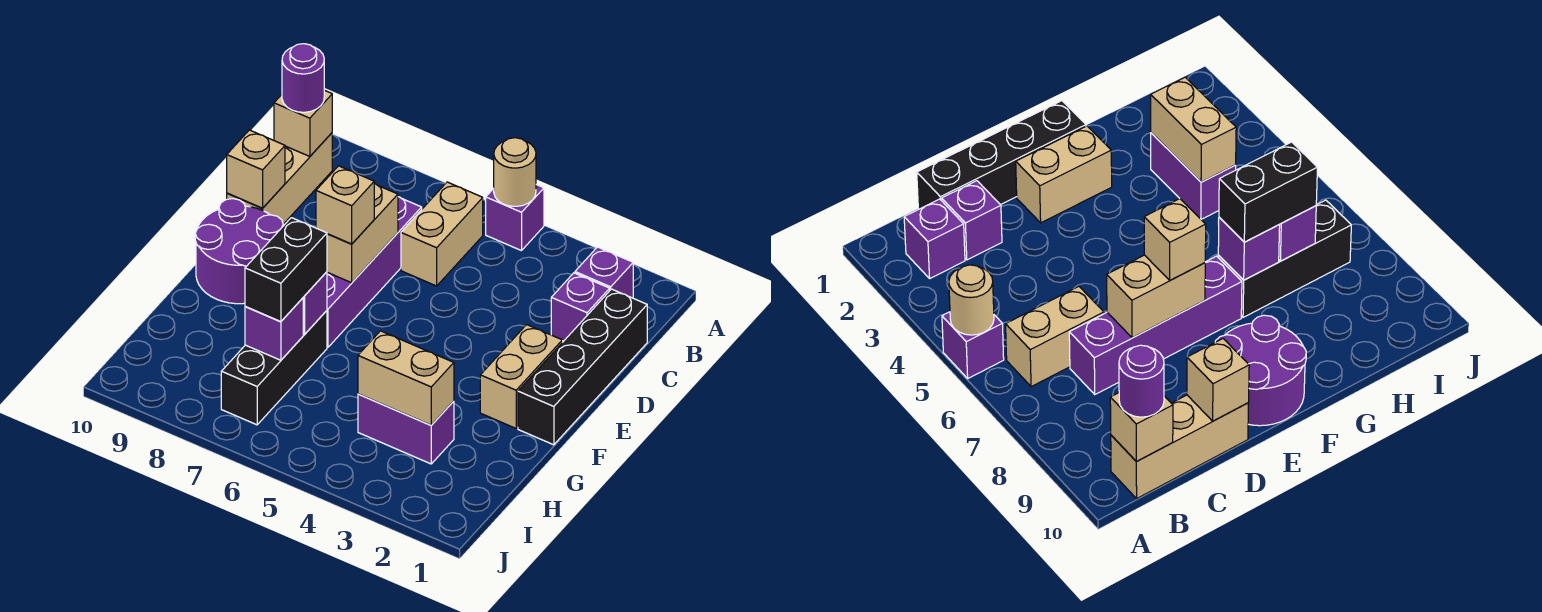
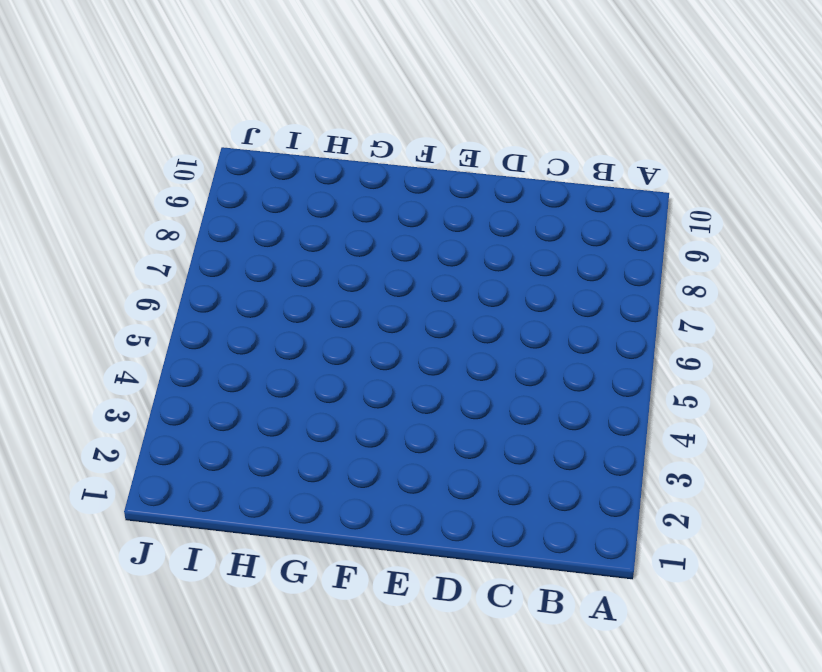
none -> purple brick A5 level 1
none -> purple brick B2 level 1
none -> tan brick B6:C6 level 1

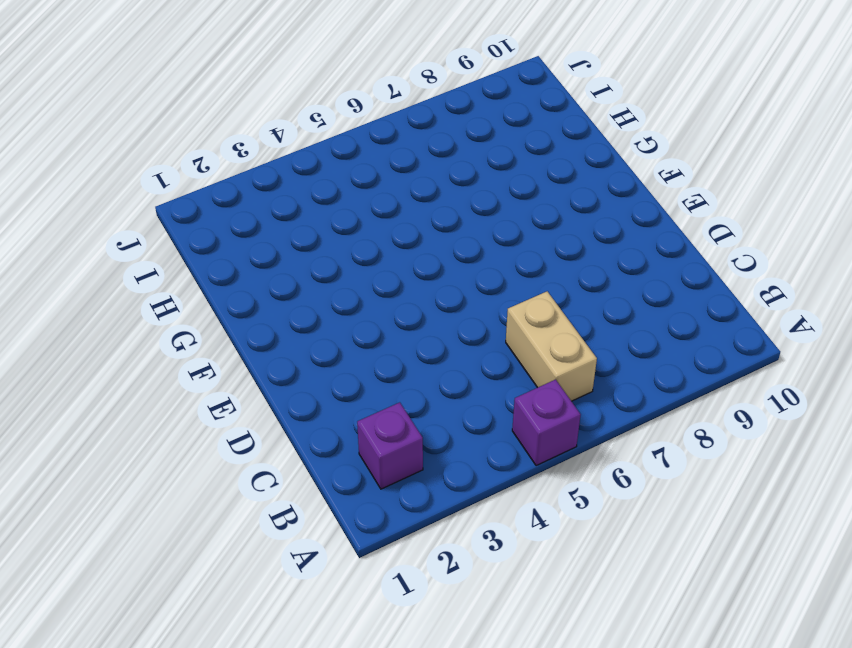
none -> tan brick B10:D10 level 1
none -> black brick C1:F1 level 1
none -> purple brick C2 level 1

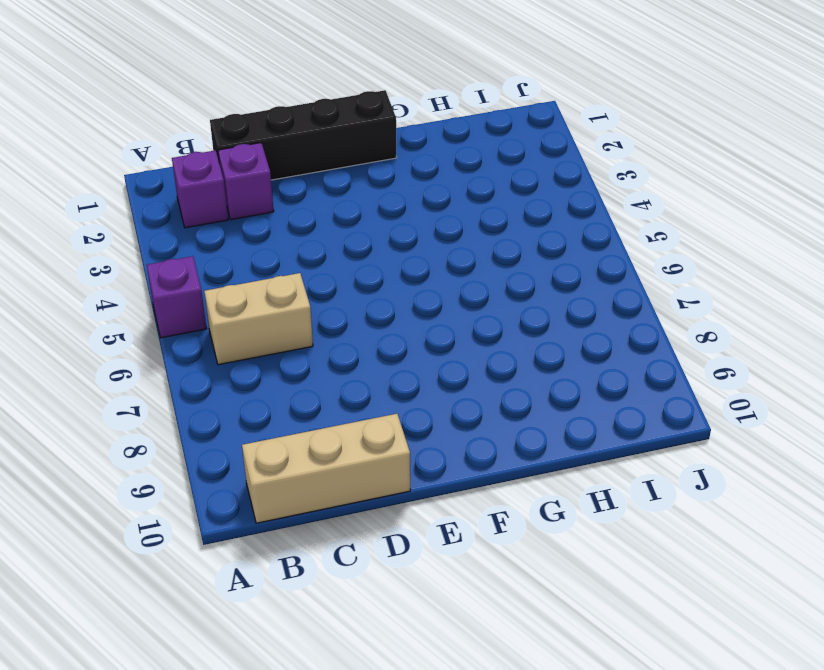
none -> purple brick C7:F7 level 1
none -> tan brick E2:F2 level 1
none -> purple round brick E9:F10 level 1

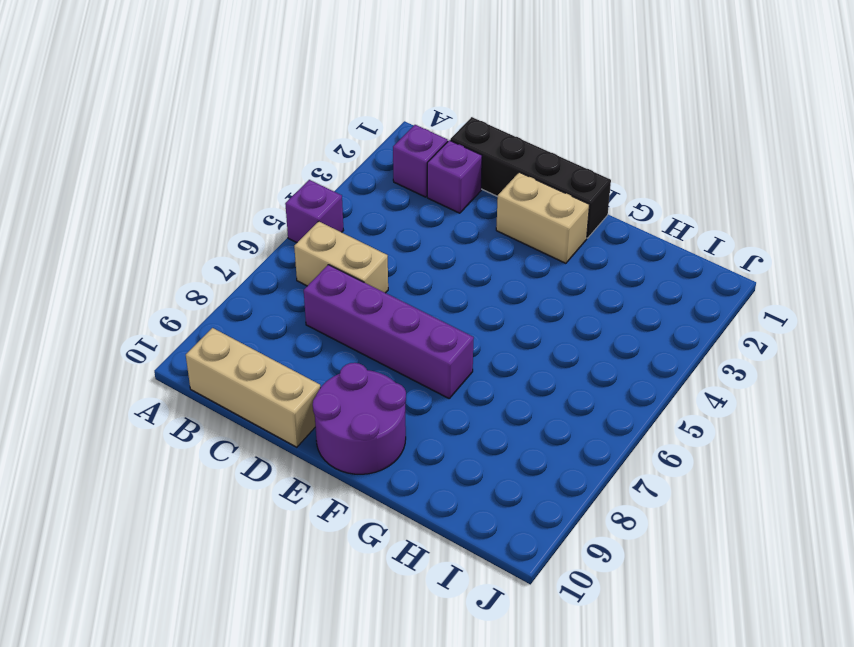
none -> black brick G7:I7 level 1
none -> purple brick H3:H4 level 1
none -> tan round brick A5 level 2

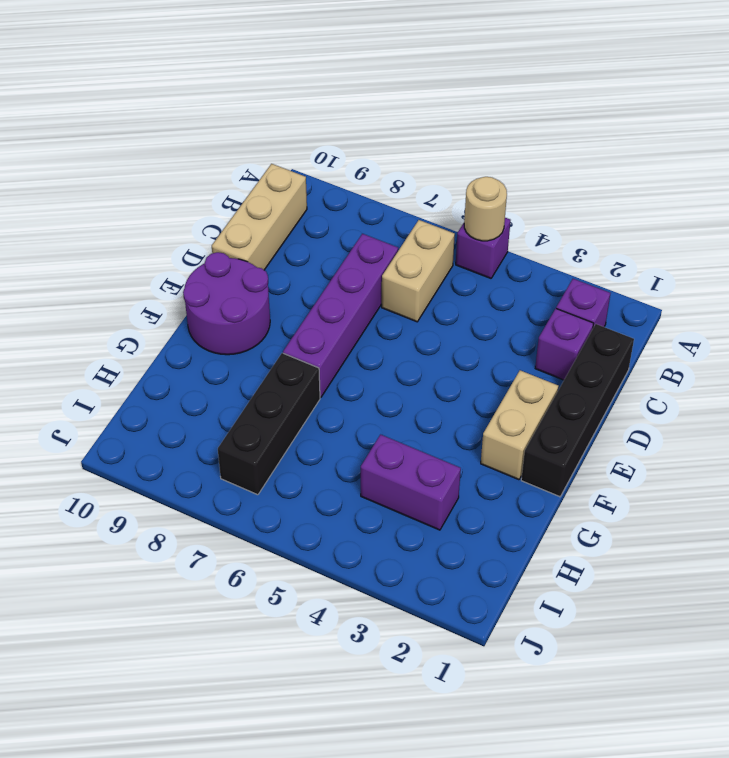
none -> tan brick B10 level 2
none -> tan brick D7:E7 level 2
none -> tan brick D10 level 2

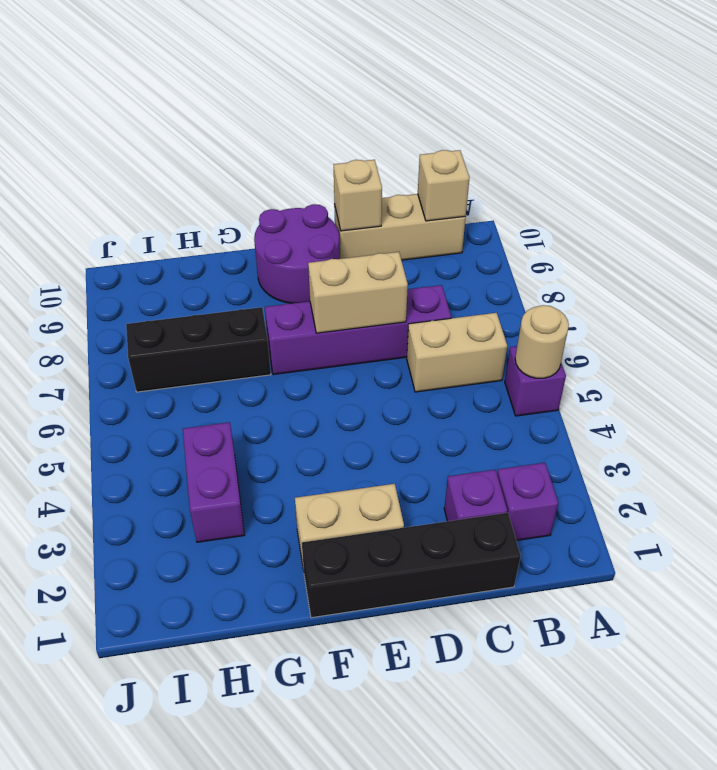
none -> purple brick G7 level 2
none -> tan brick H3:H4 level 2
none -> purple brick H7 level 2

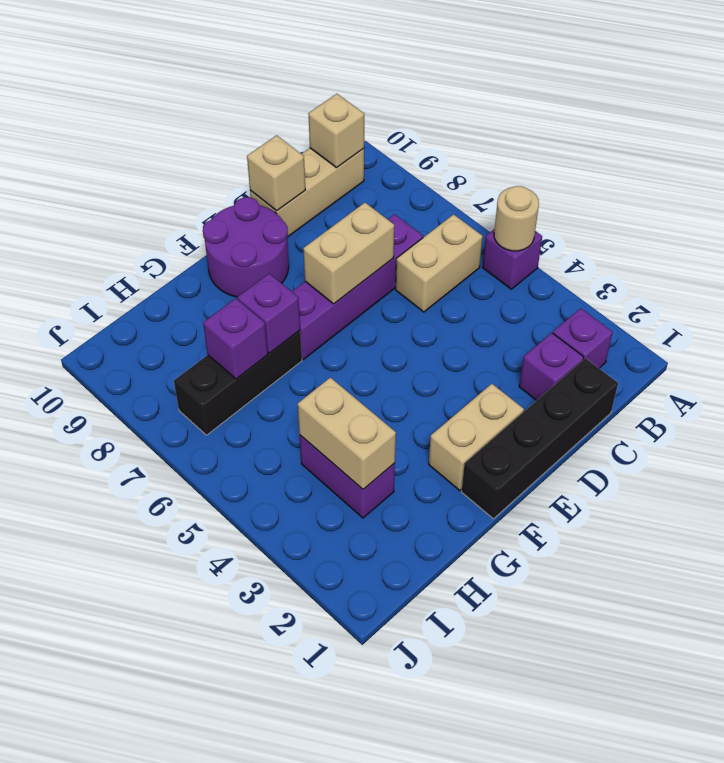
none -> purple round brick B10 level 3
none -> tan brick E7 level 3
none -> black brick G7:H7 level 3

